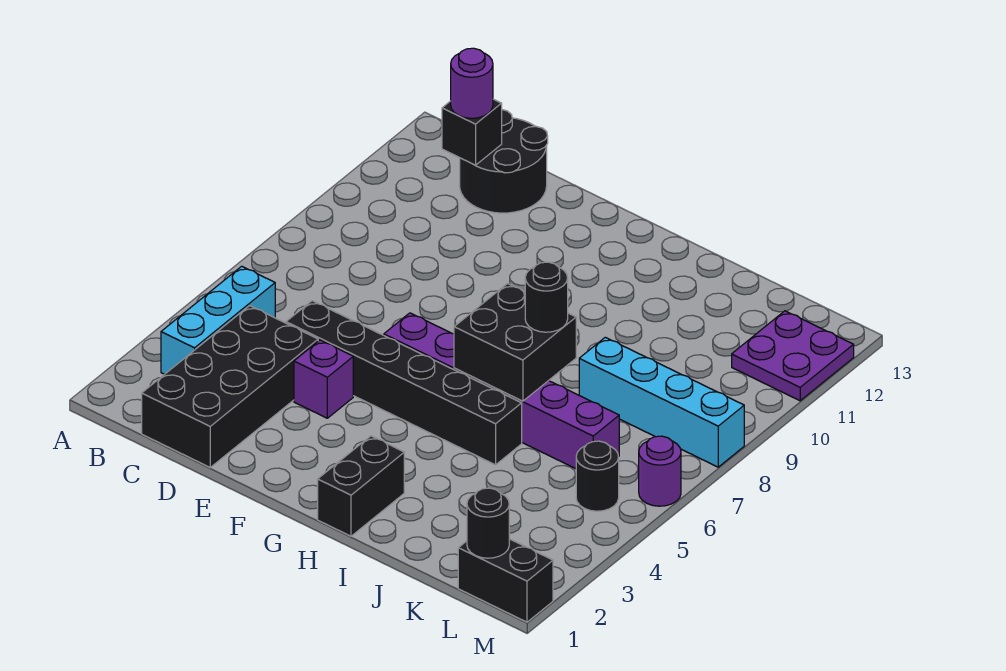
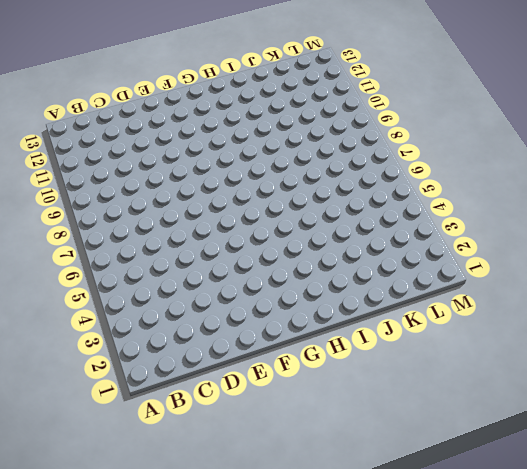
none -> cyan brick B3:B5 level 1
none -> black brick C1:D4 level 1
none -> black round brick C12:D13 level 1

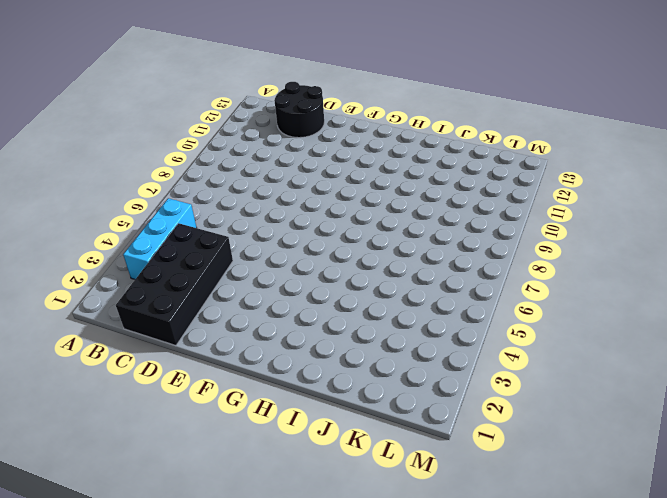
none -> black brick D5:I5 level 1
none -> purple brick E4 level 1
none -> purple brick F6:K6 level 1

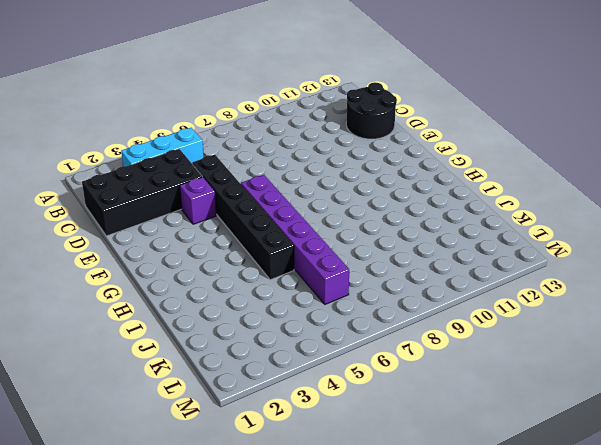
none -> black brick H1:H2 level 1
none -> cyan brick J8:M8 level 1
none -> black brick L1:M1 level 1

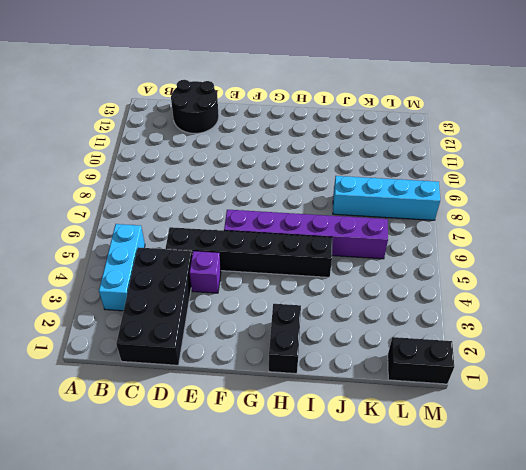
none -> black round brick L5 level 1
none -> purple plate L11:M12 level 1
none -> purple round brick M6 level 1

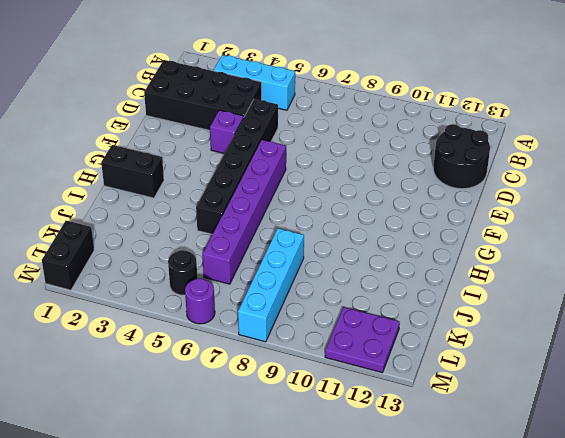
none -> black brick C12 level 2
none -> black brick H6:I7 level 2
none -> black round brick L1 level 2

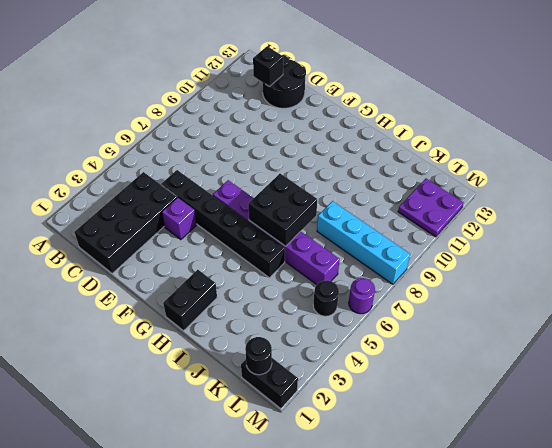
none -> cyan brick B3:B5 level 1
none -> purple round brick C12 level 3
none -> black round brick I7 level 3

